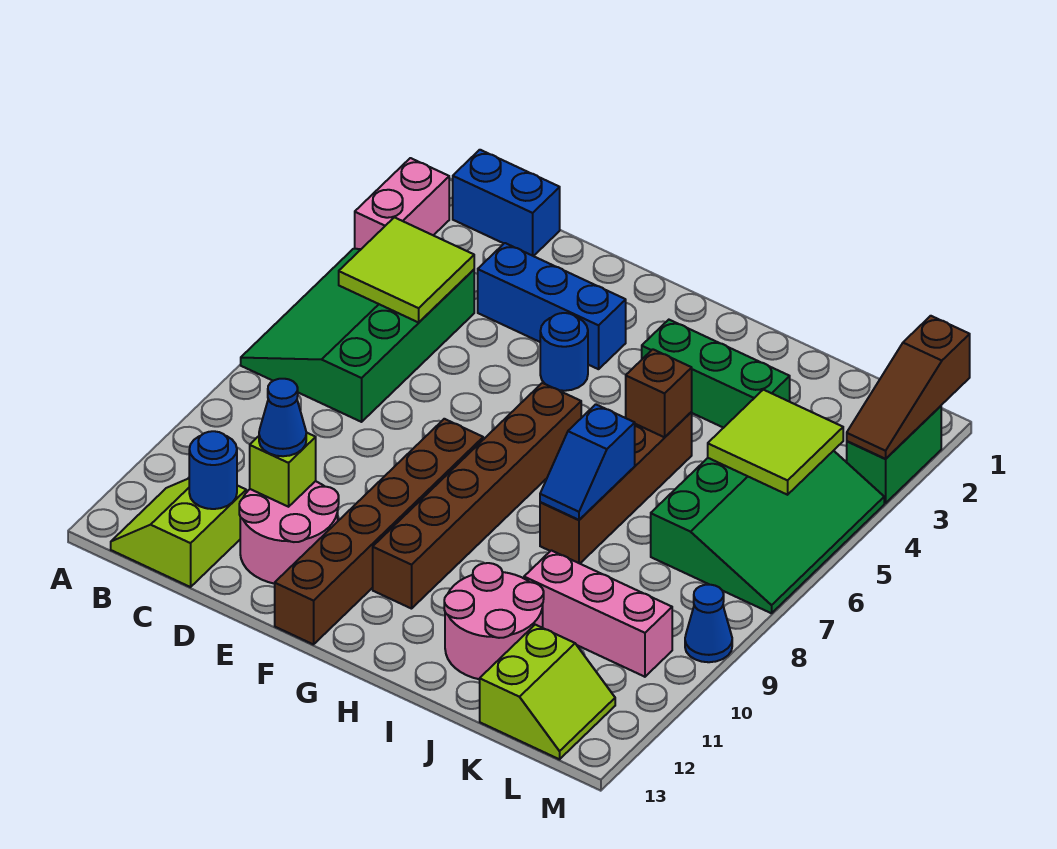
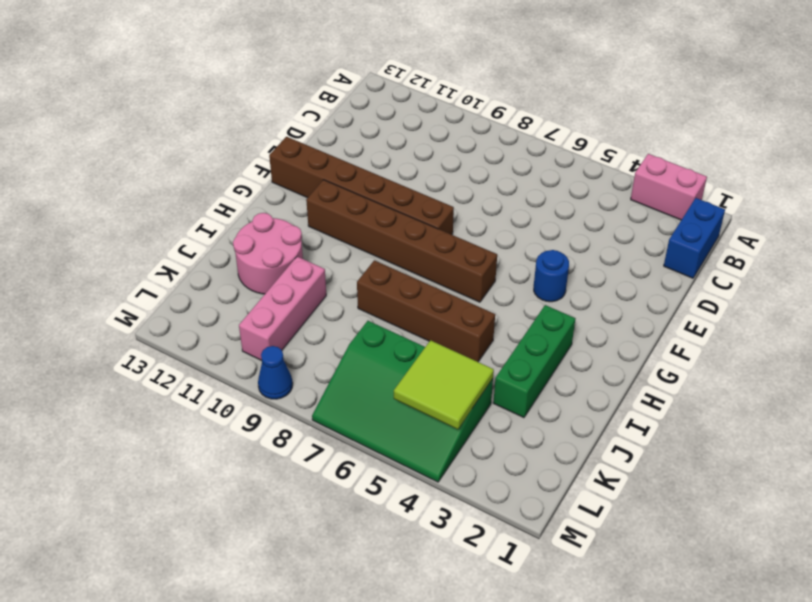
none -> green slope A4:C7 level 1 top C
none -> lime slope B12:C13 level 1 top C
none -> blue brick D3:F3 level 1

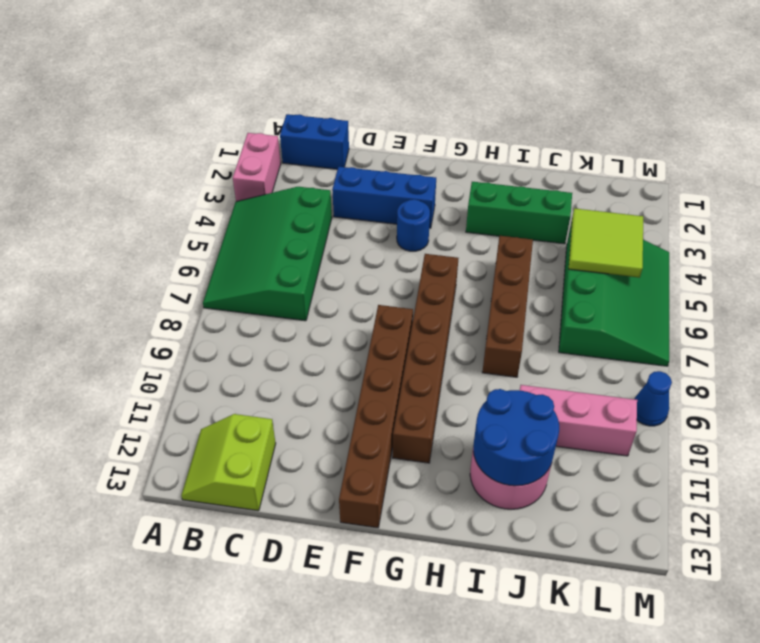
blue round brick I11:J12 level 2 -> none
none -> pink round brick D11:E12 level 1
none -> lime slope K12:L13 level 1 top K
none -> green brick M2:M3 level 1

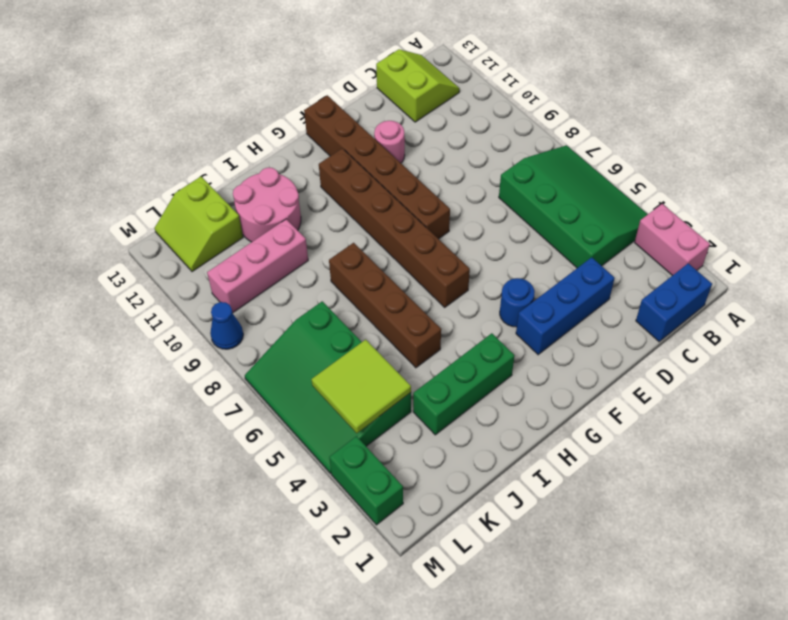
pink round brick E11 level 1 -> pink round brick D11:E12 level 1
none -> lime tile B4:C5 level 2
none -> blue round brick C12 level 2
none -> lime brick D11 level 2

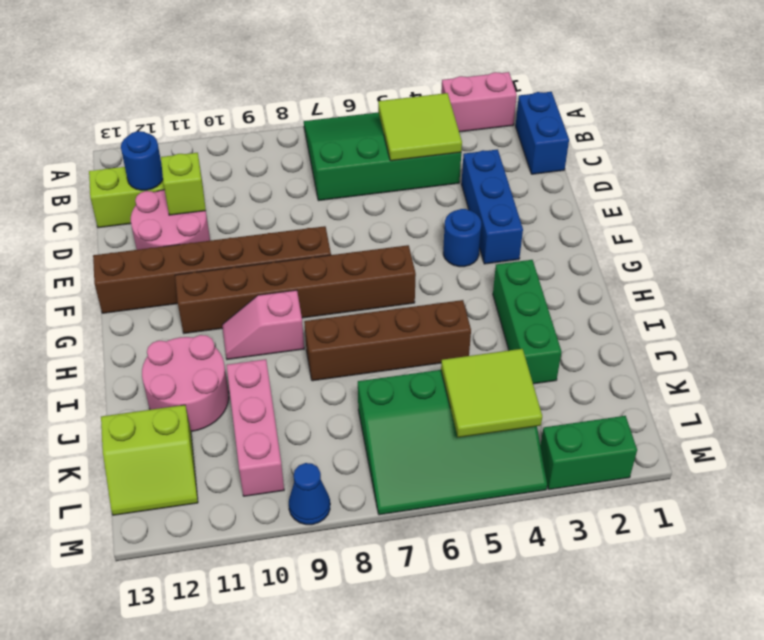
pink slope H9:H10 level 1 top 9 -> none
none -> brown brick I5 level 2
none -> blue slope I7:I8 level 2 top 7
none -> brown slope M1:M3 level 2 top 1

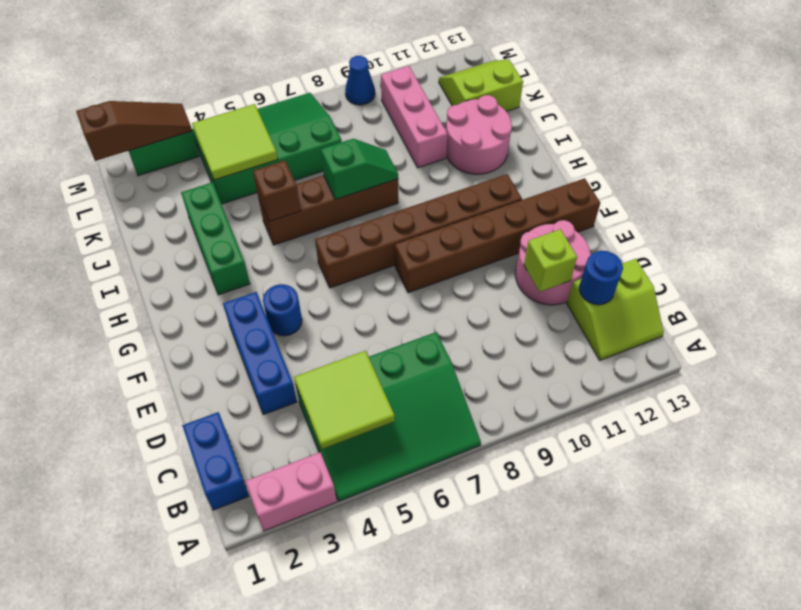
green slope I7:I8 level 2 top 7 -> blue slope I7:I8 level 2 top 7
none -> blue cone D11 level 3

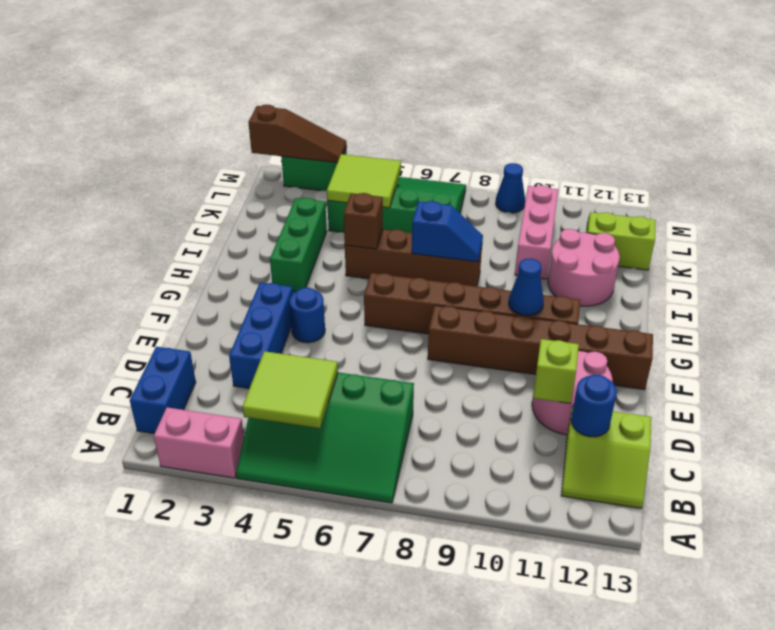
blue cone G10 level 2 -> blue cone D11 level 3

